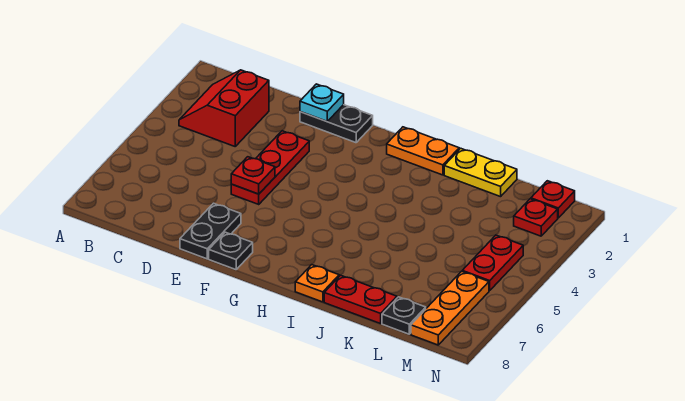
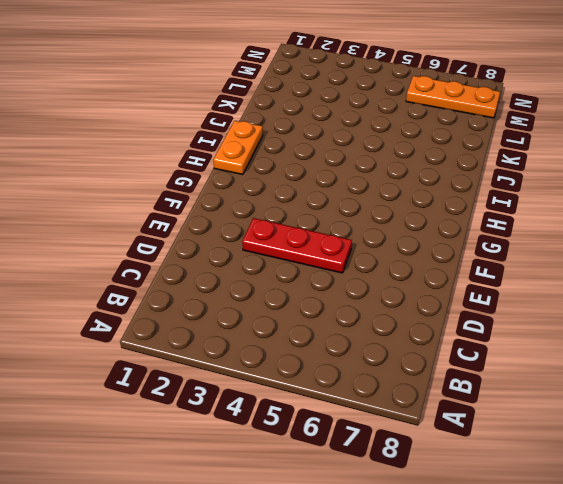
none -> red slope B2:C3 level 1 top C
none -> black plate E1:F1 level 1
none -> black plate E7:E8 level 1

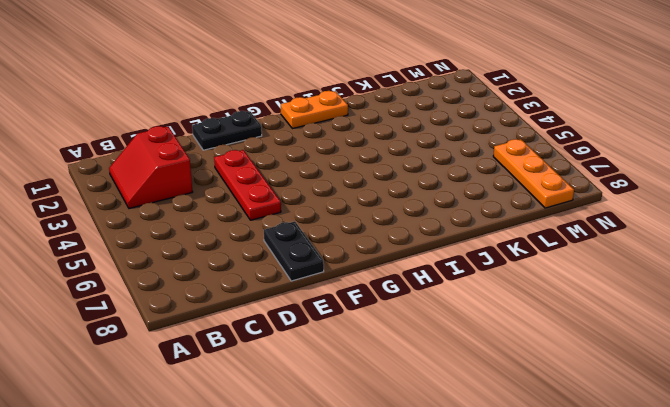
none -> black plate F8 level 1
none -> orange plate I8 level 1
none -> yellow plate J1:K1 level 1

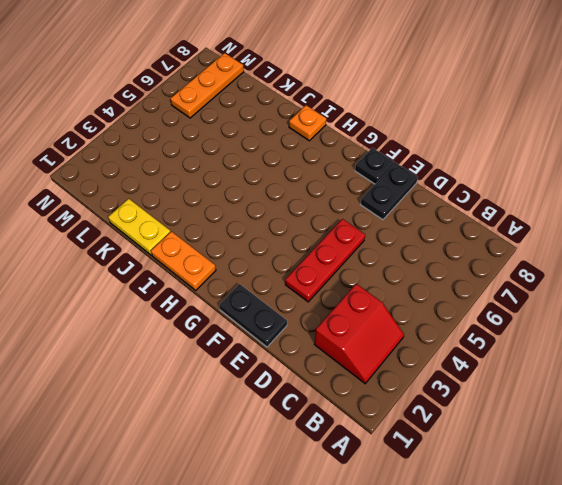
none -> red plate J8:K8 level 1
none -> black plate L8 level 1
none -> red plate M1 level 1

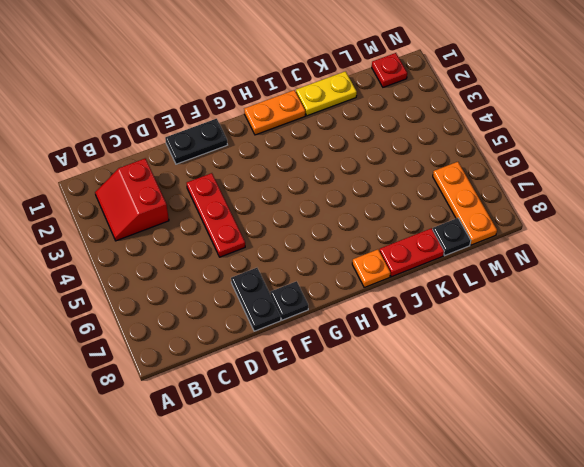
none -> red plate M2 level 1
none -> red plate M4:M5 level 1
none -> cyan plate E1 level 2

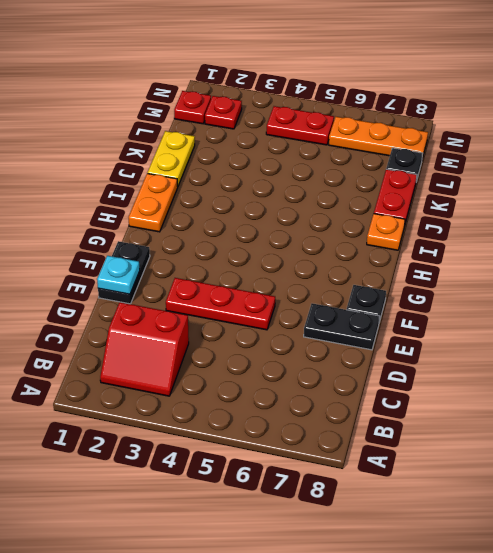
none -> red plate E5 level 2

